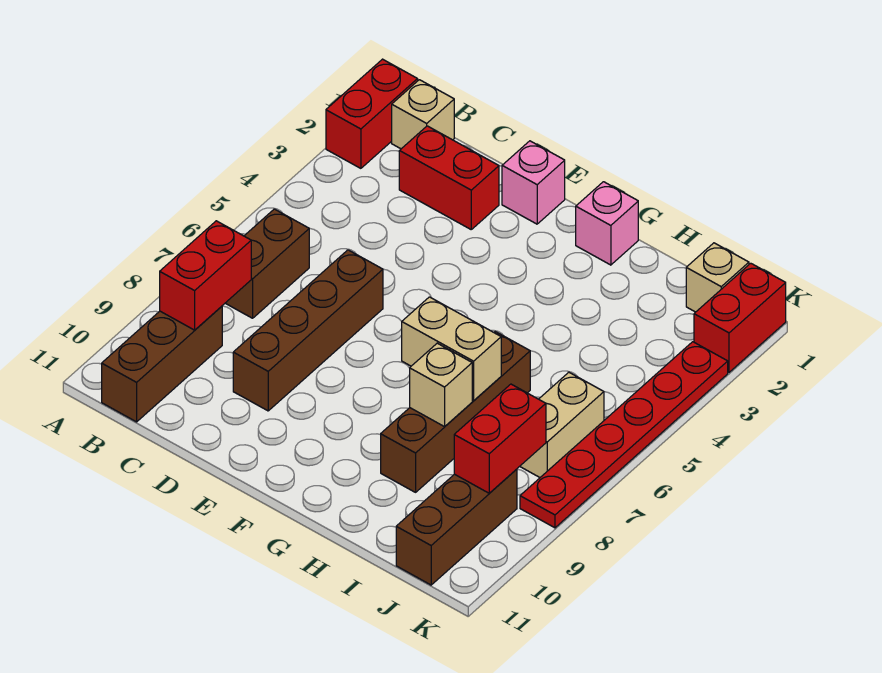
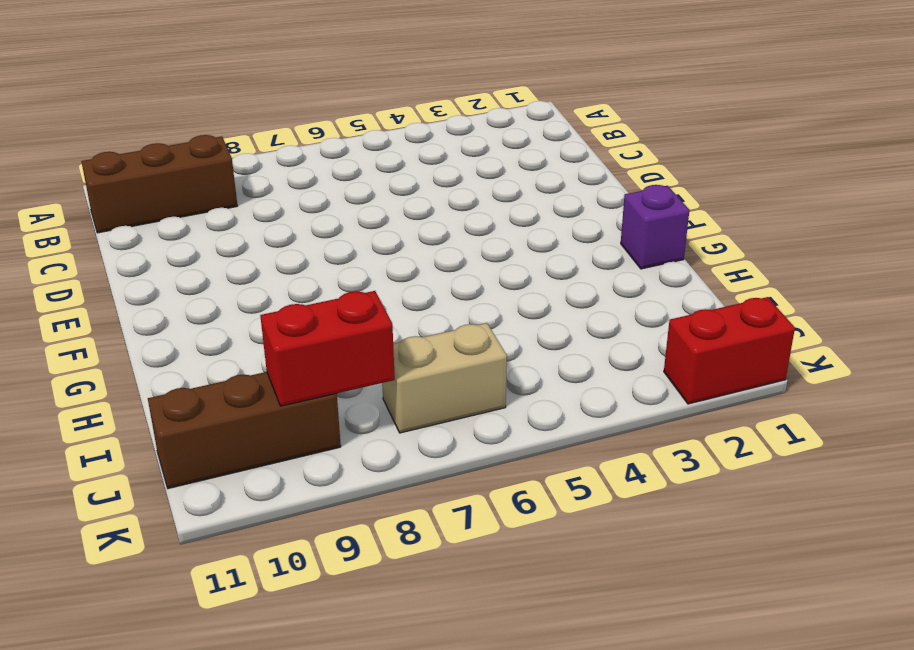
purple brick G1 level 1 -> pink brick G1 level 1
none -> red brick A1:A2 level 1
none -> tan brick B1 level 1
none -> brown brick B6:B7 level 1

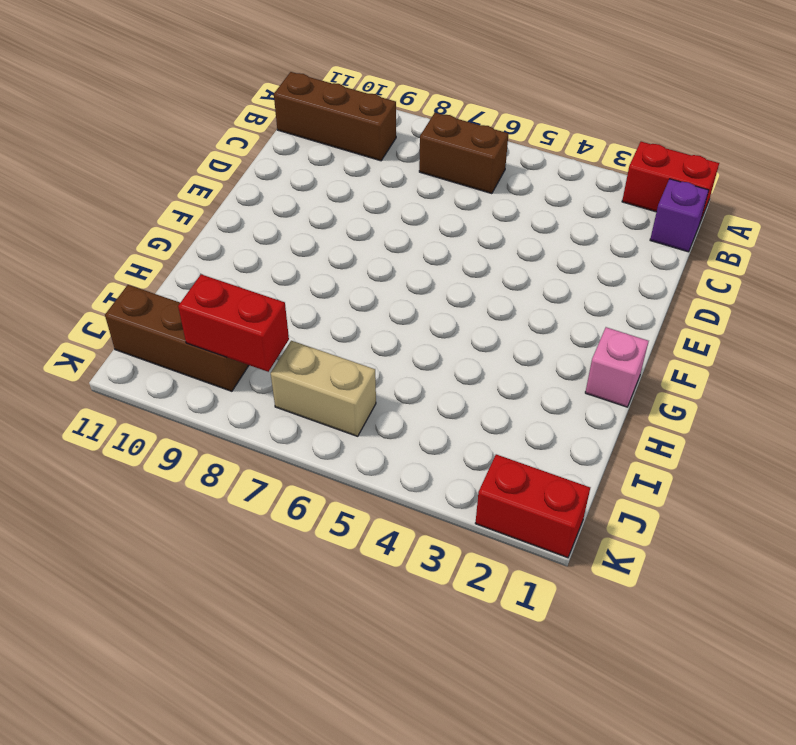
purple brick B1 level 1 -> tan brick B1 level 1
none -> red brick C2:D2 level 1
none -> brown brick D6:D9 level 1
none -> pink brick E1 level 1

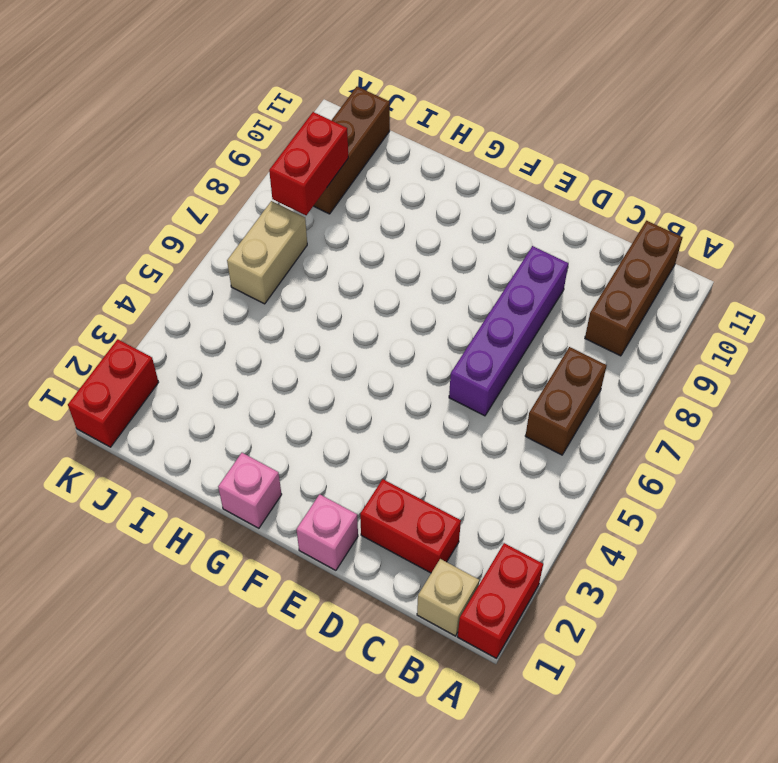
purple brick D6:D9 level 1 -> brown brick D6:D9 level 1
none -> brown brick H6:H9 level 1
none -> tan brick J1 level 1
none -> red plate K3:K8 level 1

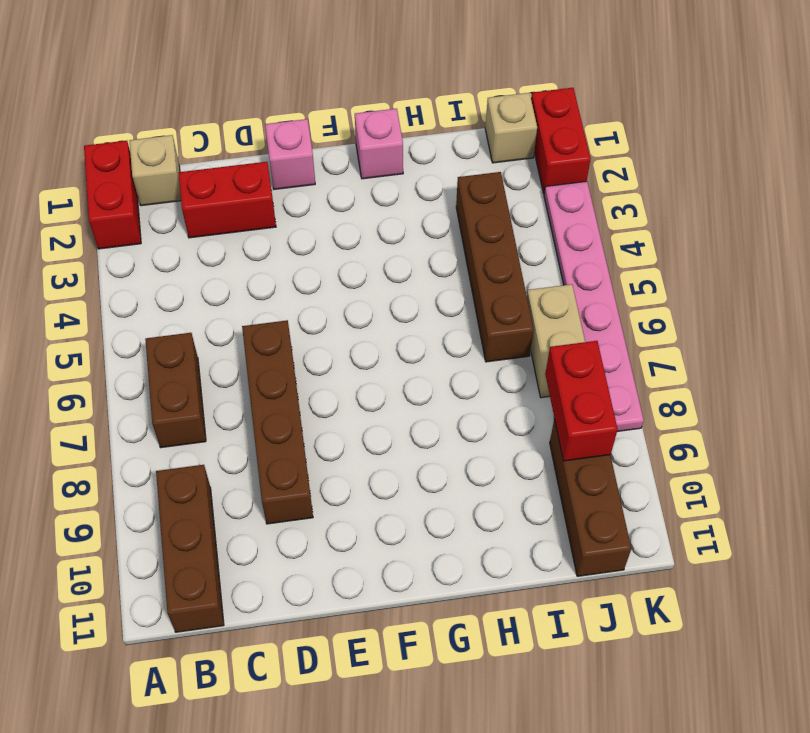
brown brick I3:I6 level 1 -> brown brick H6:H9 level 1
pink plate K3:K8 level 1 -> red plate K3:K8 level 1
none -> red brick B8:B9 level 2
none -> tan brick G7:H7 level 2
none -> tan brick H8 level 2

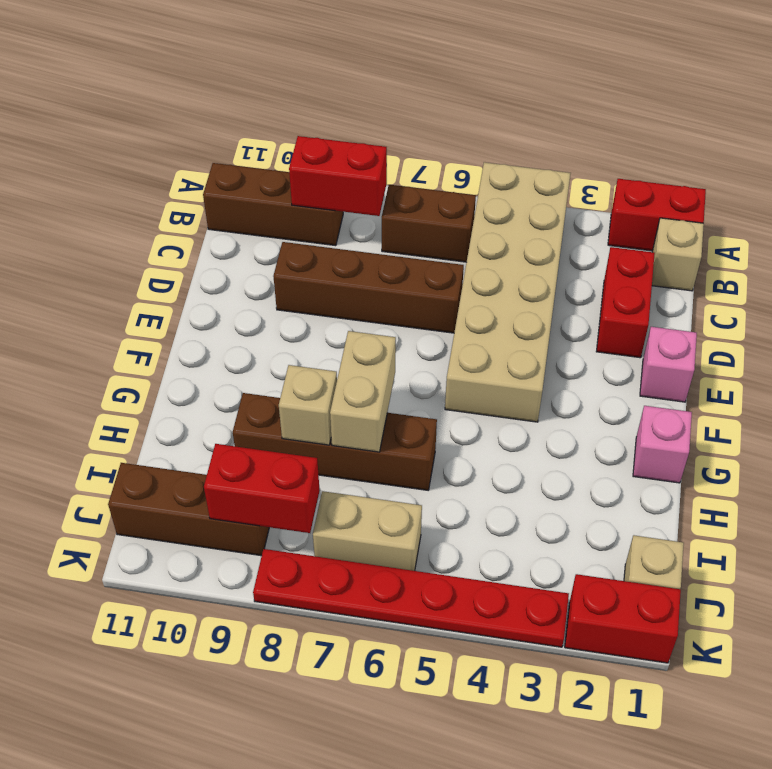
tan brick A4:F5 level 1 -> none

